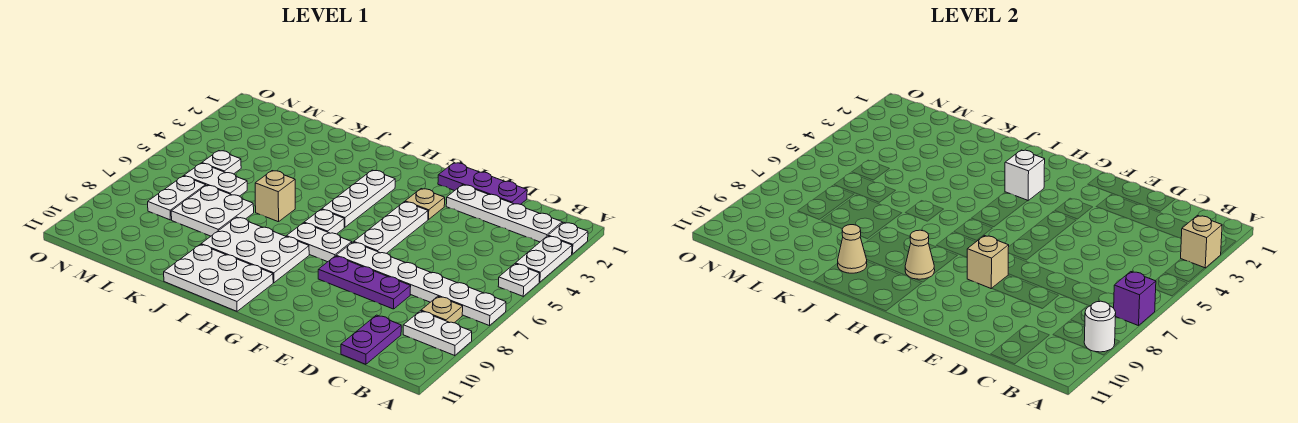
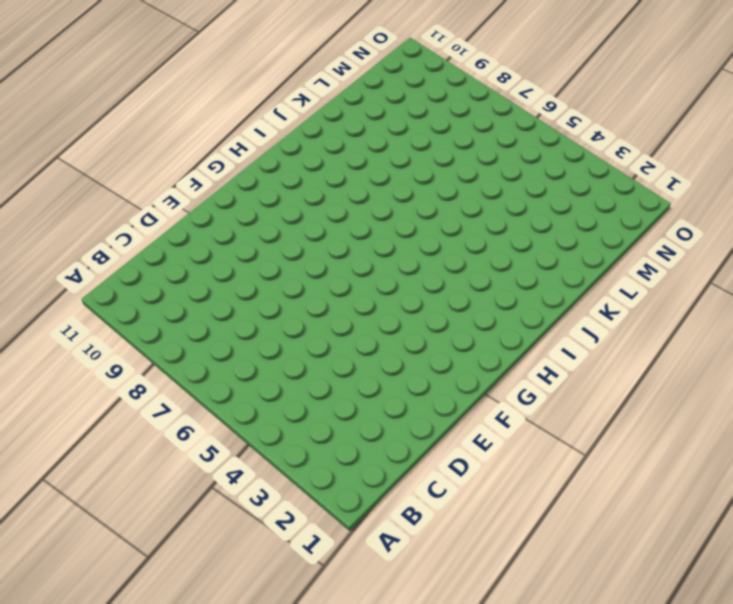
none -> white plate A2 level 1
none -> white plate A3:A4 level 1
none -> white plate A5 level 1

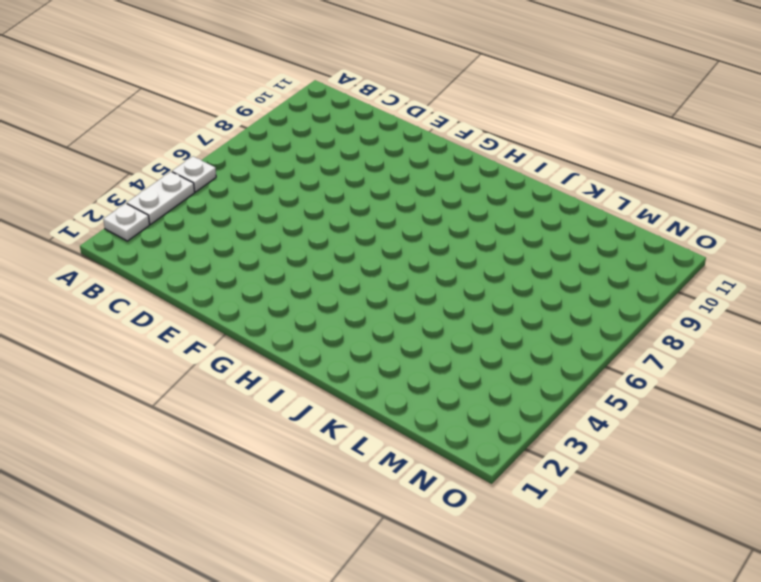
none -> white plate A7:F7 level 1
none -> white plate A9:B9 level 1
none -> white plate B2:E2 level 1

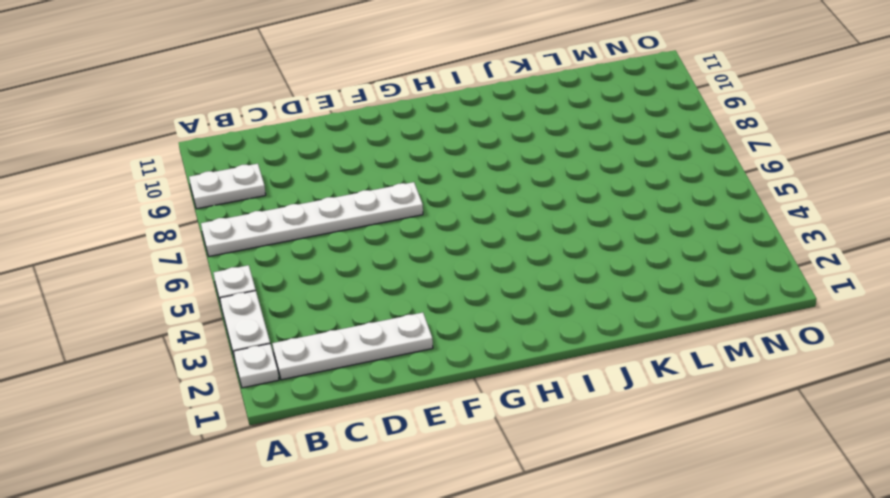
none -> tan plate B8 level 1
none -> purple plate C10:C11 level 1
none -> purple plate D1:F1 level 1

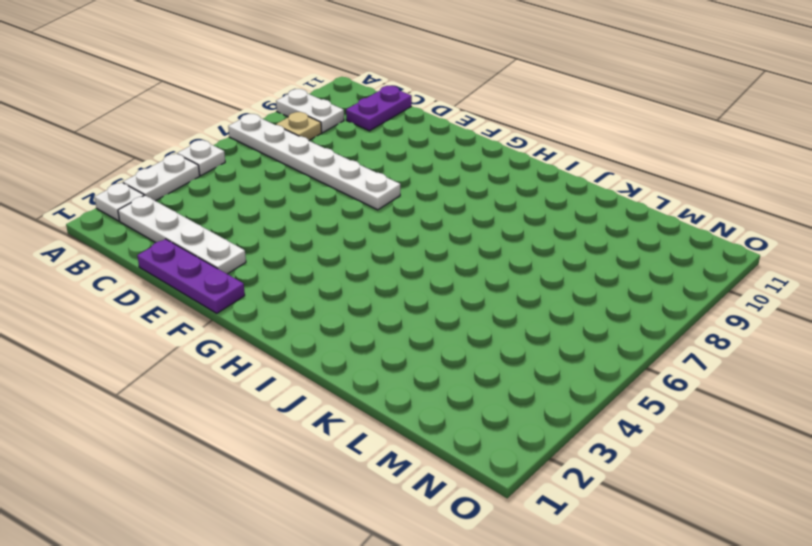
none -> purple plate D8:F8 level 1
none -> tan plate F3 level 1
none -> white plate F4:F6 level 1

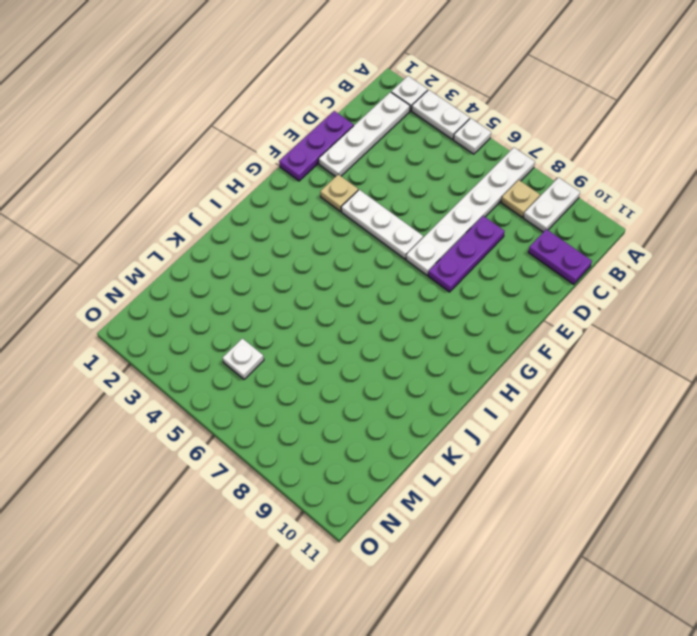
none -> white plate G7:H7 level 1
none -> white plate H3:H5 level 1
none -> white plate H6 level 1

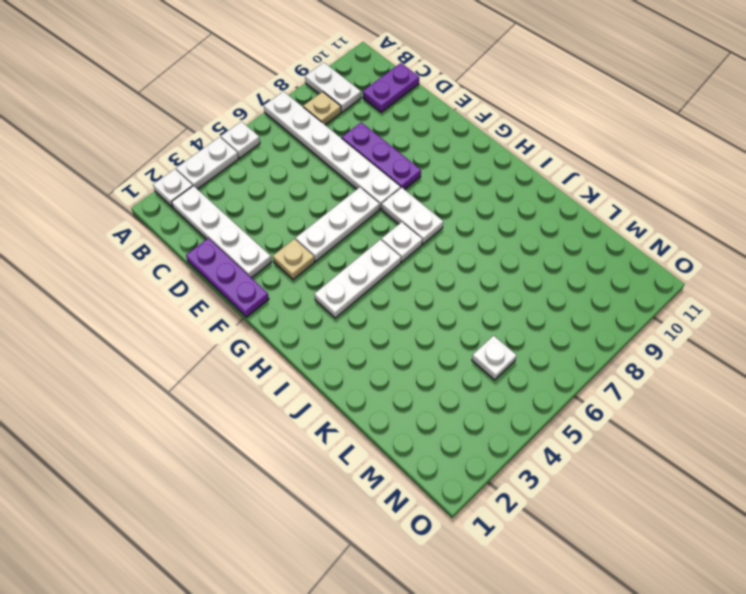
none -> white plate H8:J9 level 1
none -> white plate H10:J11 level 1
none -> tan brick J6 level 1

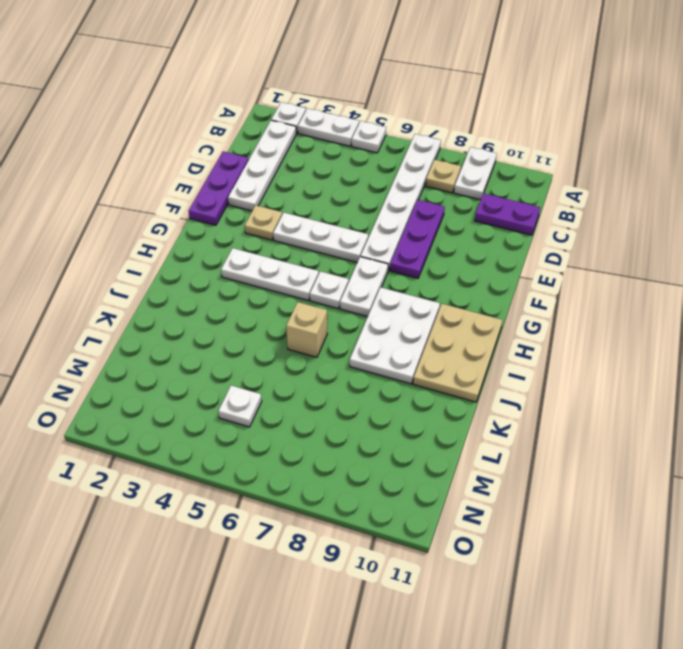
tan plate H10:J11 level 1 -> white plate H10:J11 level 1
none -> white plate K7:L8 level 1
none -> white plate L6:M6 level 1
none -> white plate M7:M8 level 1

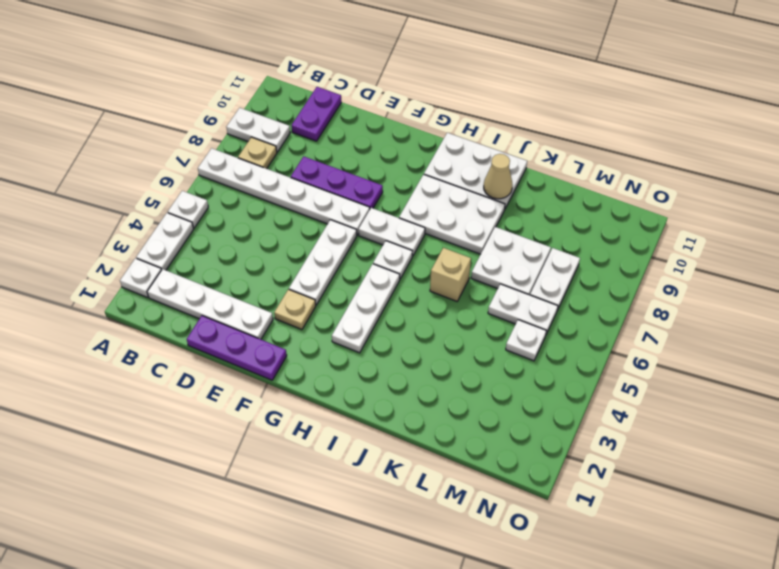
none -> tan brick A3 level 2
none -> purple brick A7 level 2
none -> white round brick A9 level 2

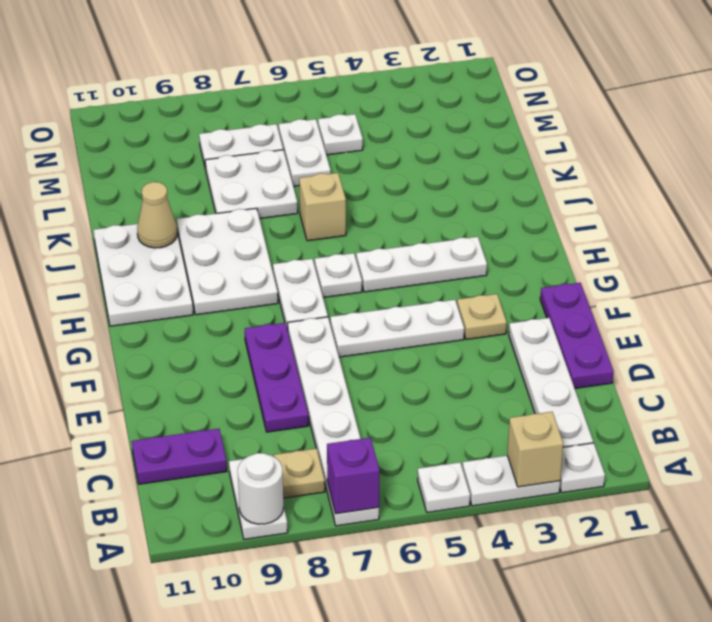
none -> tan brick F8 level 2
none -> white brick H3 level 2
none -> tan cone H9 level 2

